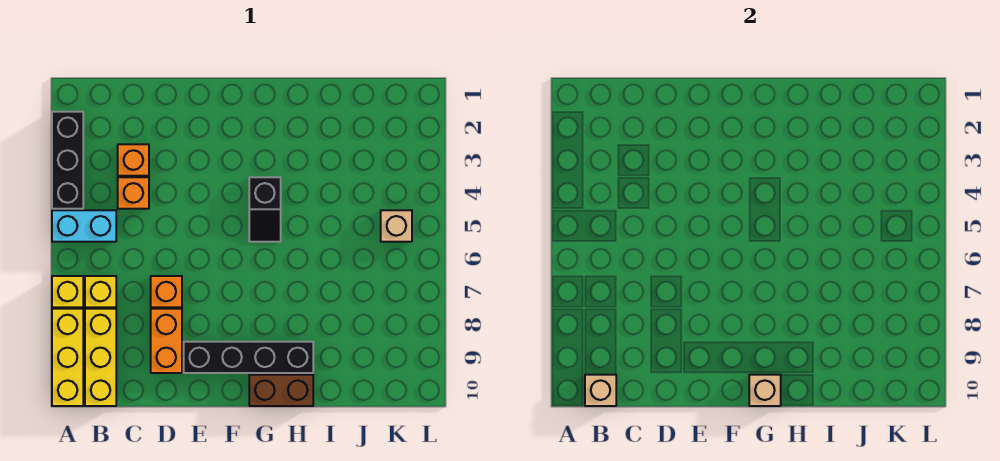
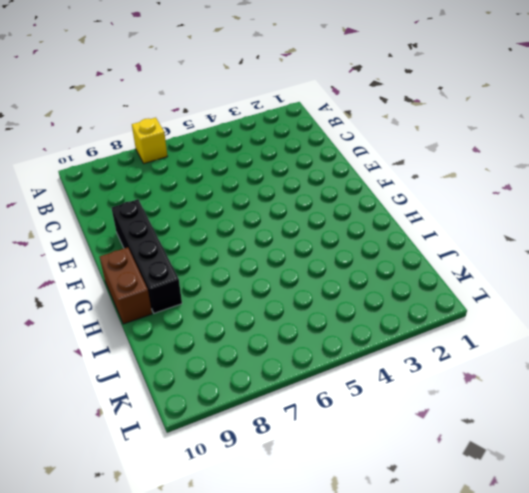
none -> black brick A2:A4 level 1
none -> cyan brick A5:B5 level 1
none -> yellow brick A8:A10 level 1

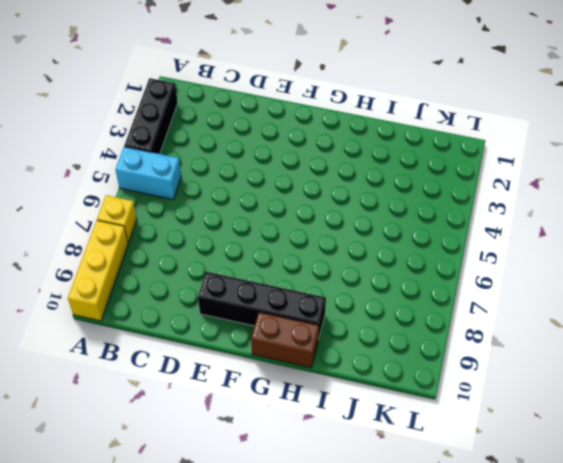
none -> yellow brick B7 level 1
none -> yellow brick B8:B10 level 1
none -> orange brick C3 level 1

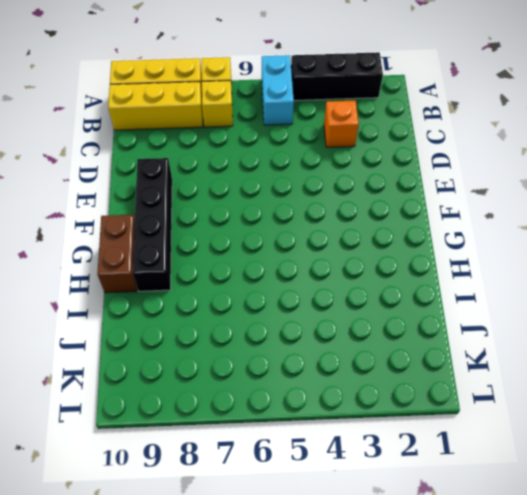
none -> orange brick C4 level 1
none -> orange brick D7 level 1
none -> orange brick D8:D9 level 1

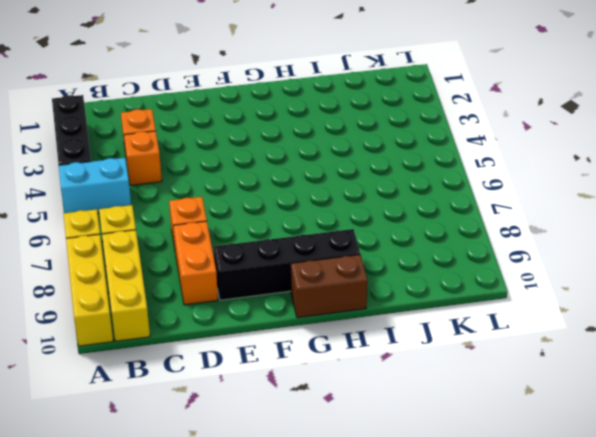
none -> black slope G4:G5 level 1 top 4
none -> tan brick K5 level 1
none -> tan brick B10 level 2

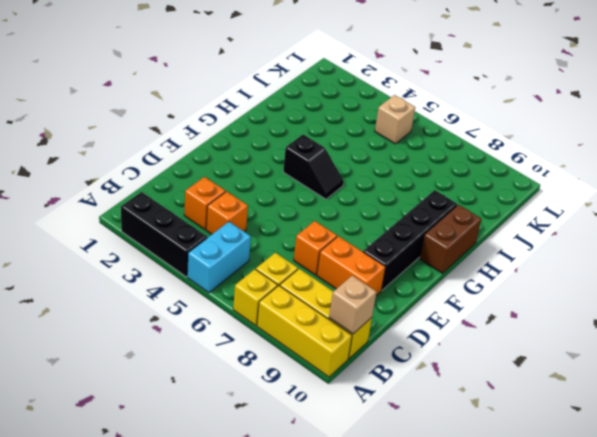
none -> tan brick G10 level 2

